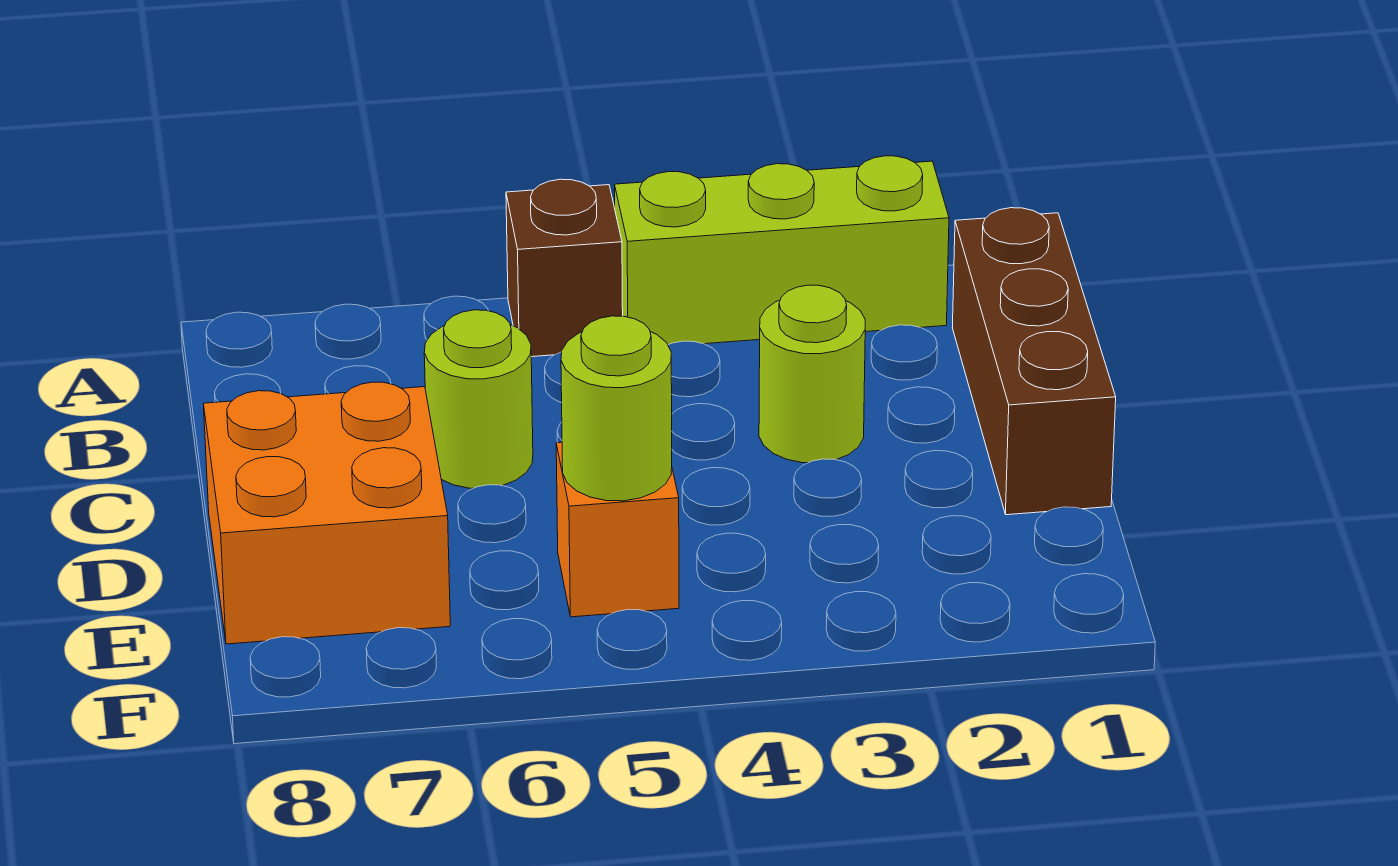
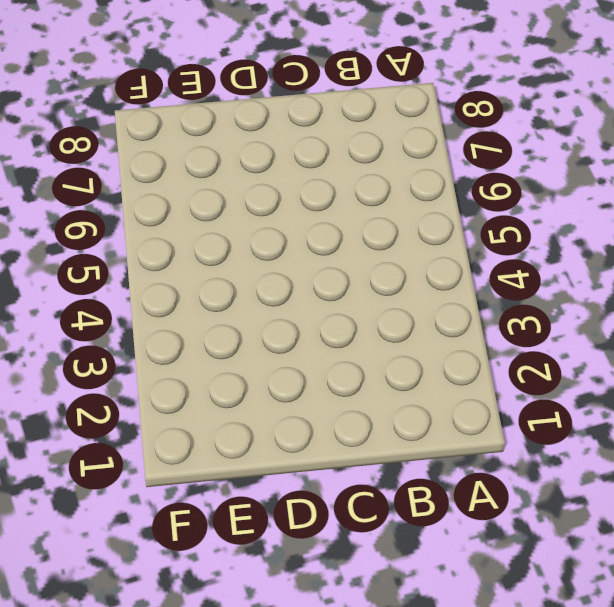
none -> lime brick A2:A4 level 1
none -> brown brick A5 level 1

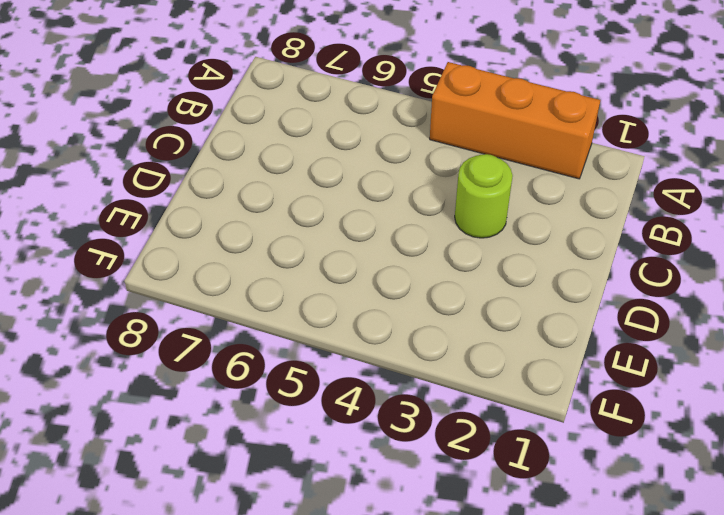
orange brick A2:A4 level 1 -> lime brick A2:A4 level 1
none -> brown brick A5 level 1
none -> brown brick B1:D1 level 1

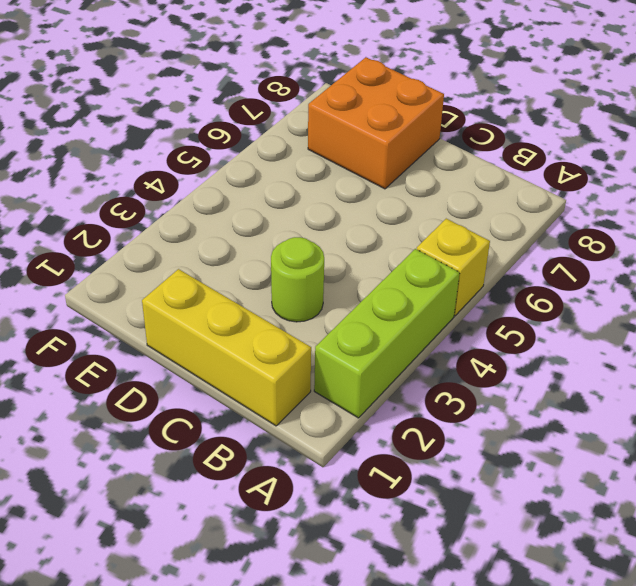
yellow brick A5 level 1 -> brown brick A5 level 1
yellow brick B1:D1 level 1 -> brown brick B1:D1 level 1
none -> lime round brick C6 level 1
none -> orange brick E5 level 1

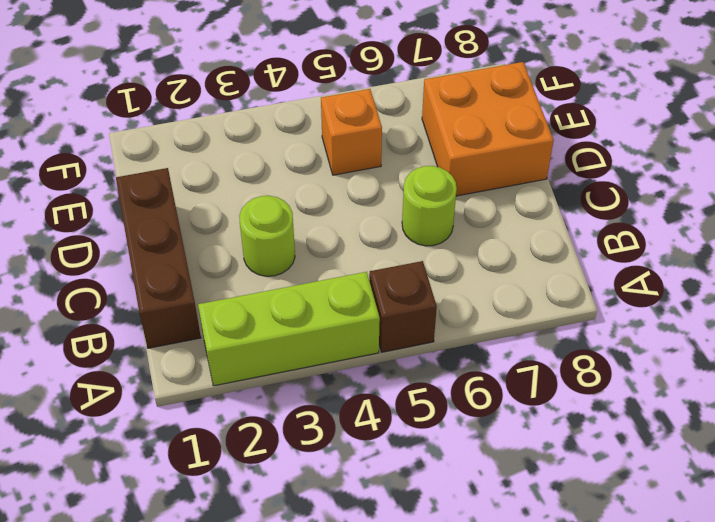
none -> lime round brick E5 level 2

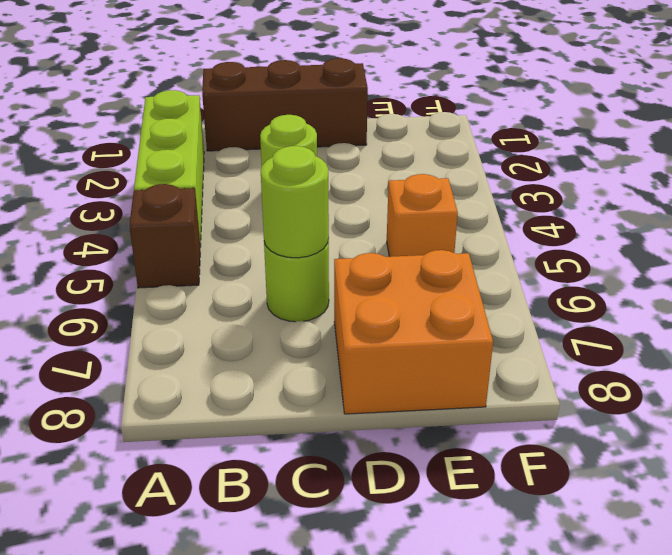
lime round brick C6 level 2 -> lime round brick E5 level 2

